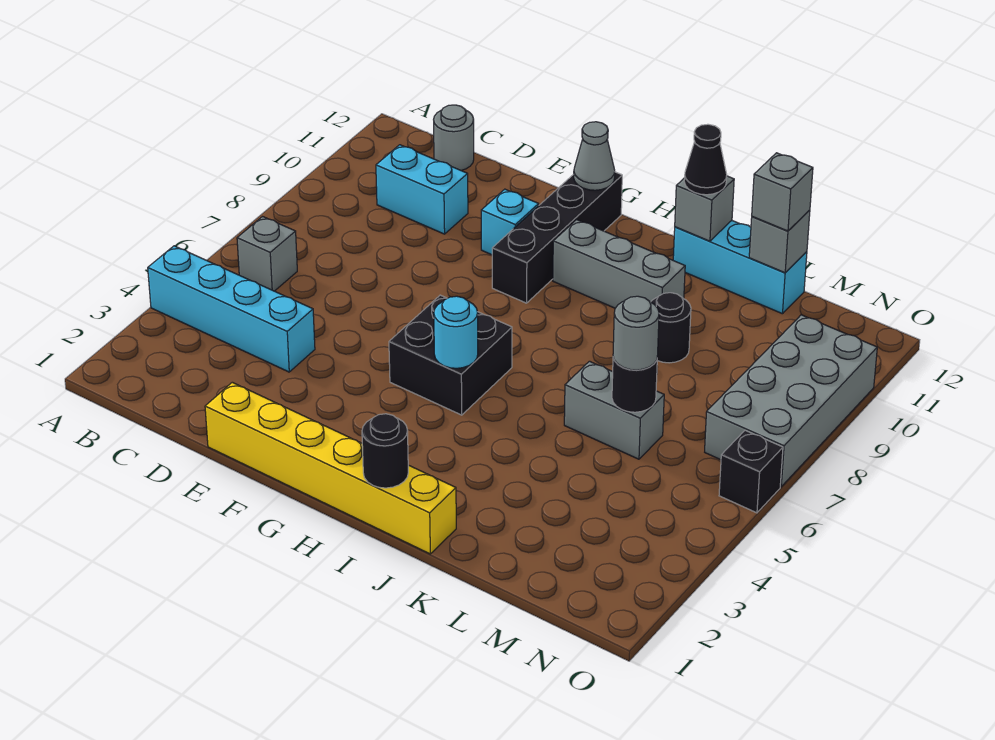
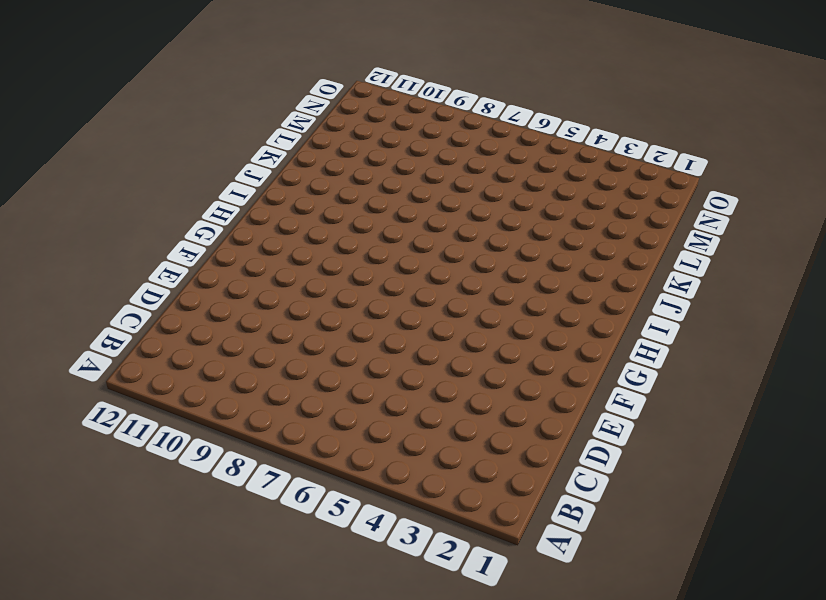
none -> cyan brick A4:D4 level 1
none -> grey brick B6 level 1
none -> cyan brick C10:D10 level 1

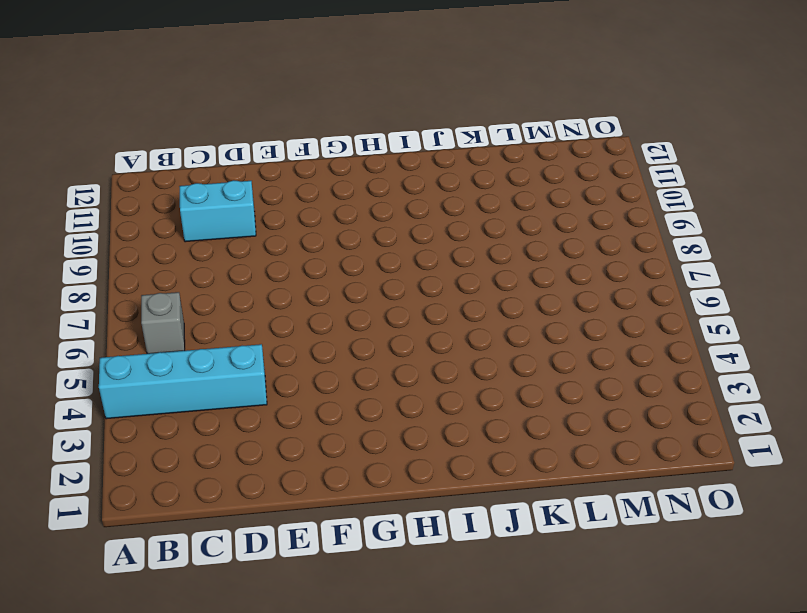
none -> grey round brick C12 level 1
none -> yellow brick E1:J1 level 1
none -> cyan brick F10 level 1

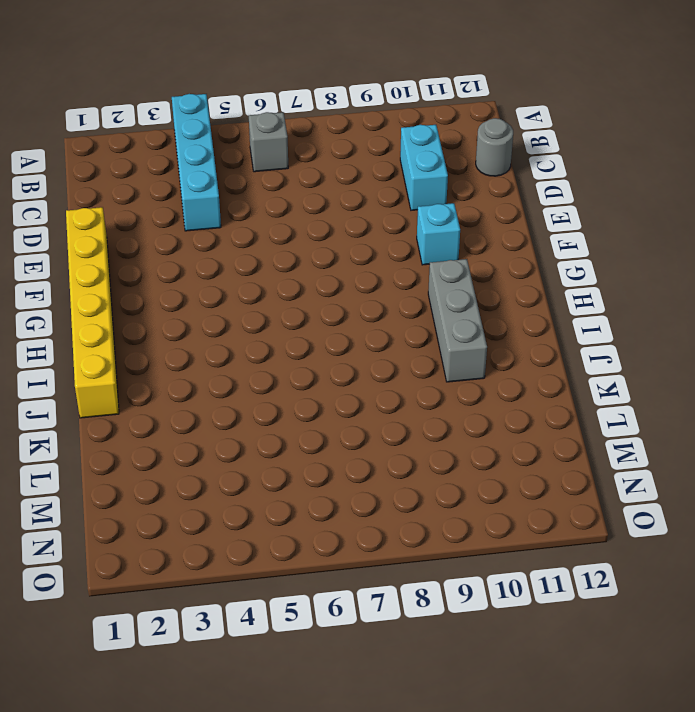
none -> black brick G5:H6 level 1
none -> black brick G9:G12 level 1
none -> cyan brick J12:L12 level 1

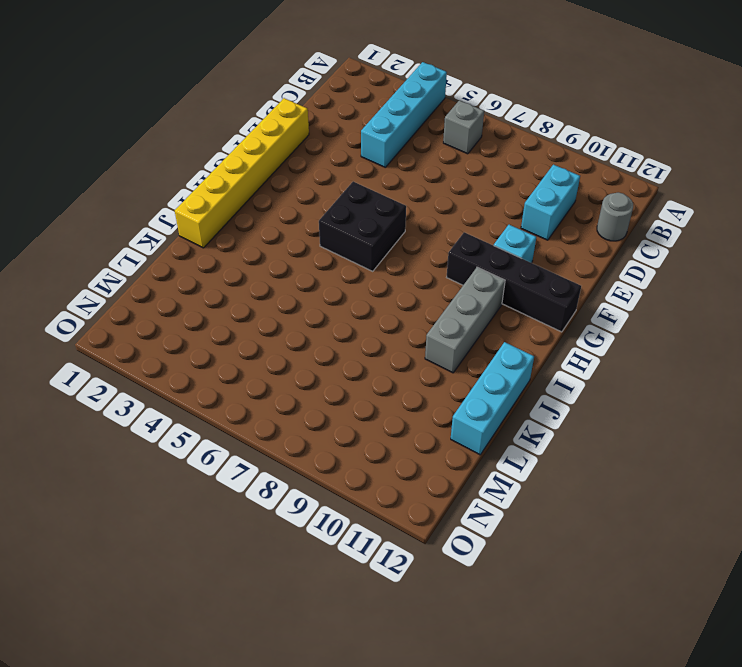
none -> grey brick K6:L6 level 1
none -> black round brick K9 level 1
none -> grey brick N7:O10 level 1

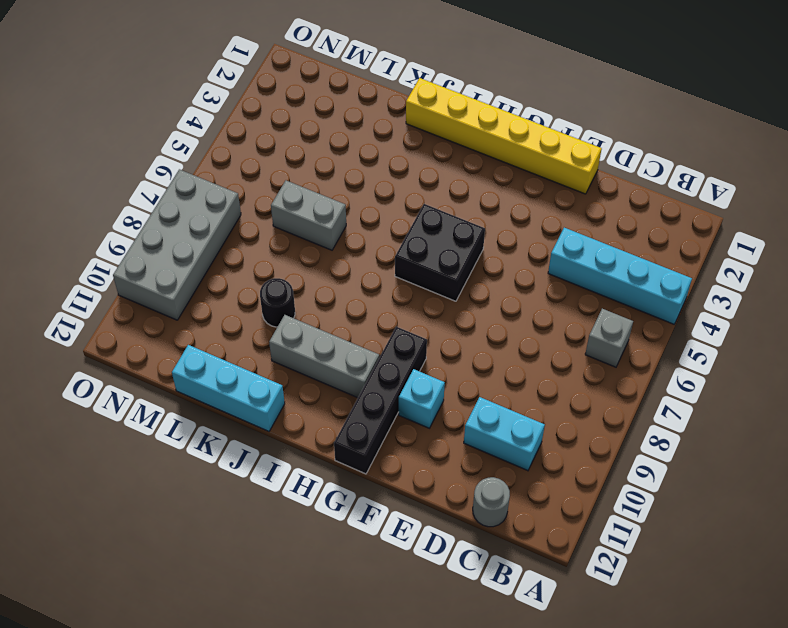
none -> black brick O6 level 1
none -> grey cone G12 level 2
none -> cyan round brick H5 level 2

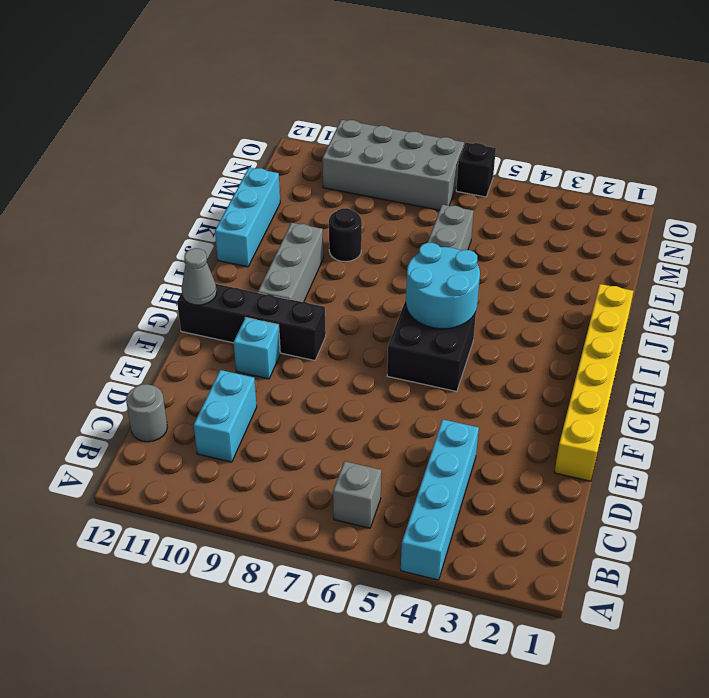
cyan round brick H5:I6 level 2 -> cyan round brick H5 level 2
none -> black round brick I1 level 2
none -> grey brick J12 level 2
none -> black round brick L6 level 2

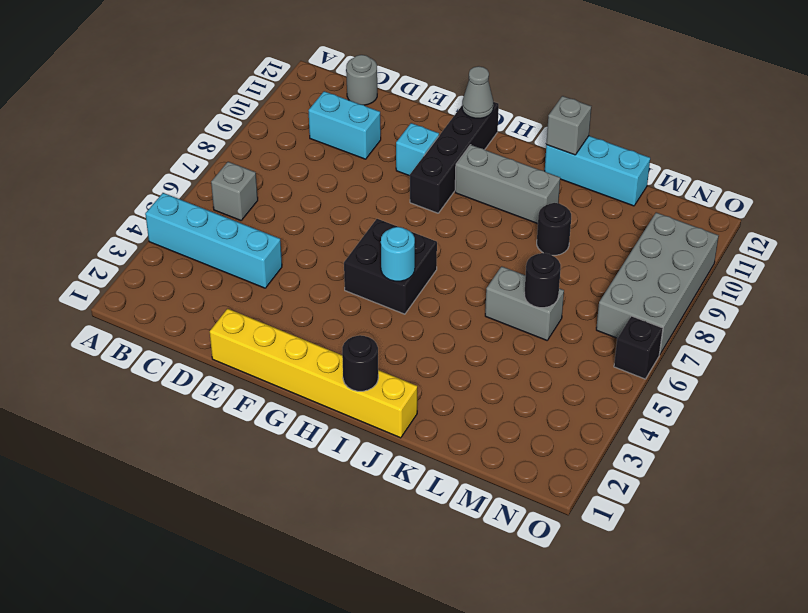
none -> grey brick L12 level 2
none -> black cone J12 level 3
none -> grey round brick L6 level 3

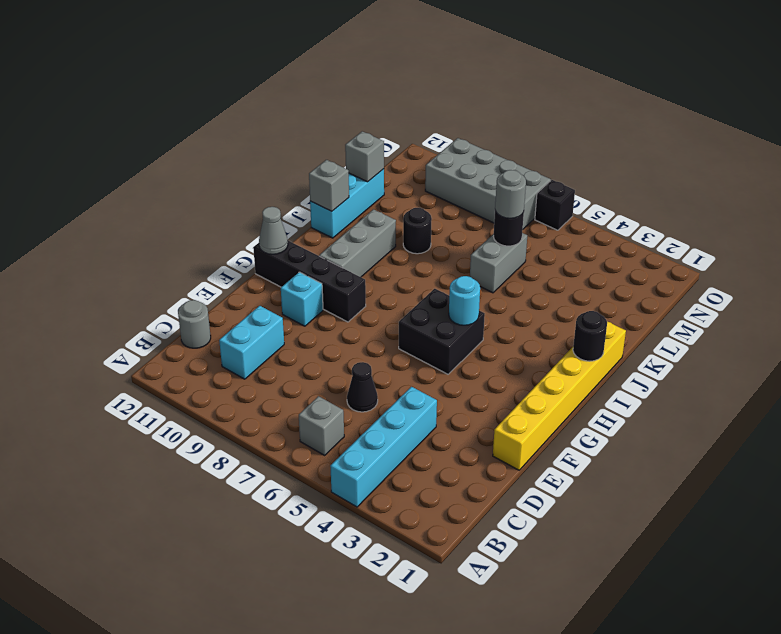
black cone D6 level 1 -> black cone J12 level 3
none -> grey brick L12 level 3

